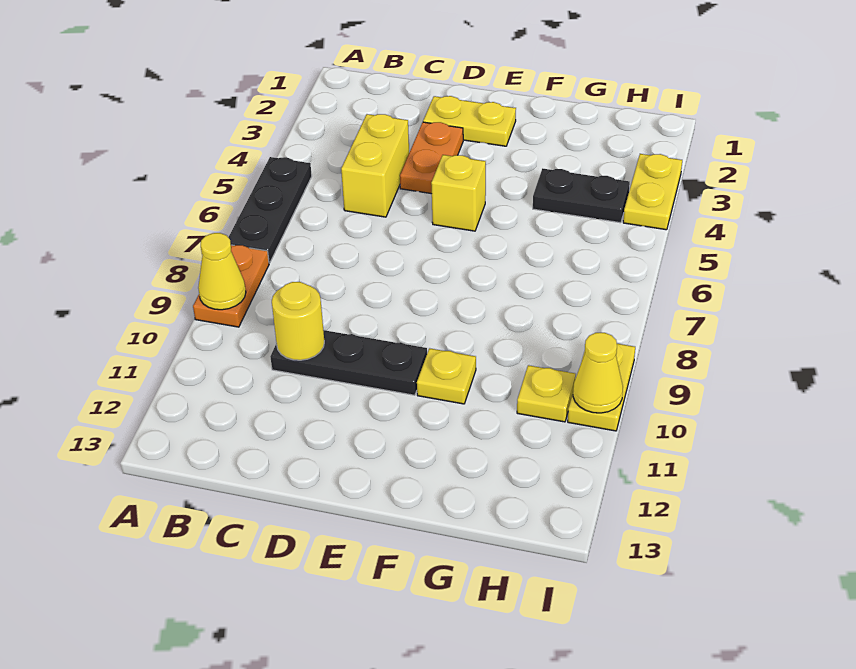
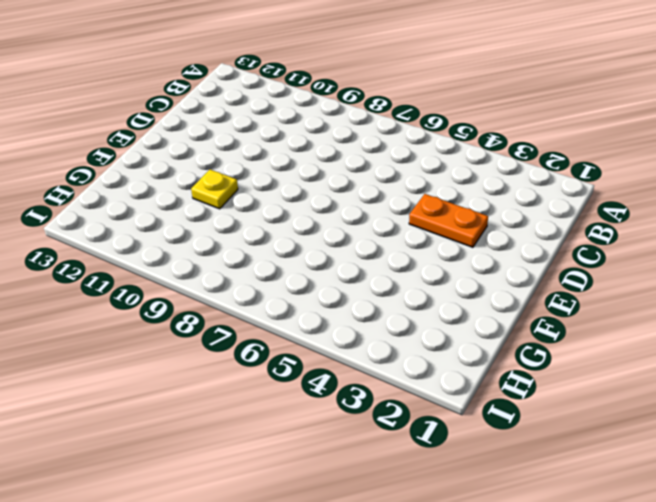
none -> black plate A5:A7 level 1
none -> orange plate A8:A9 level 1
none -> yellow brick C4:C5 level 1

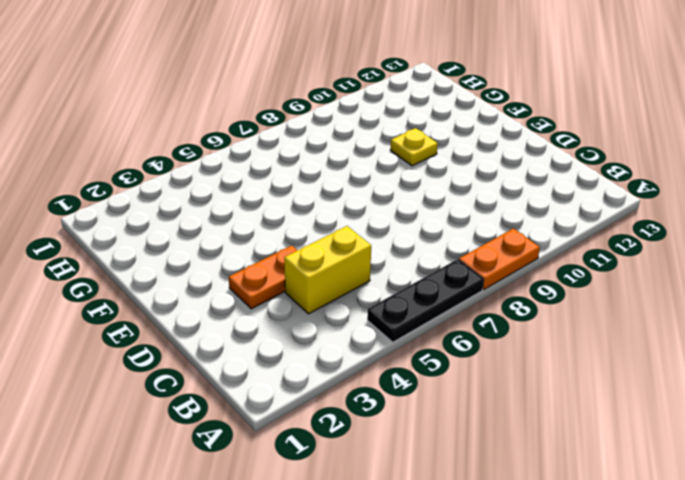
none -> black plate C10:E10 level 1
none -> yellow plate D2:E2 level 1
none -> yellow brick E5 level 1

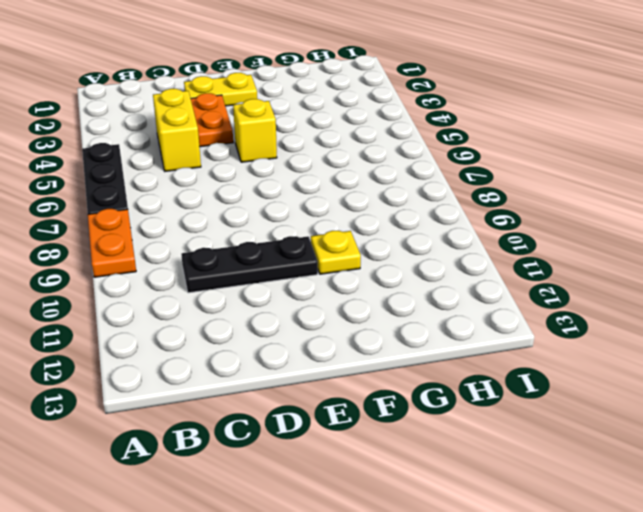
none -> black plate G4:H4 level 1
none -> yellow plate H10 level 1
none -> yellow plate I3:I4 level 1

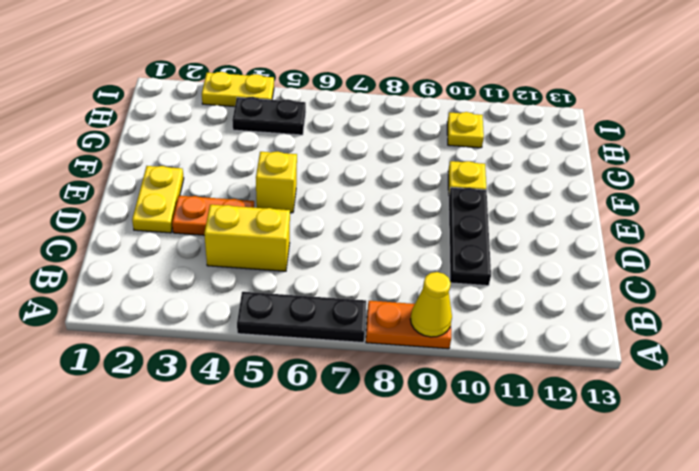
black plate H4:H5 level 1 -> black plate G4:H4 level 1
none -> yellow plate I9:I10 level 1
none -> yellow round brick C10 level 2
none -> yellow cone I10 level 2

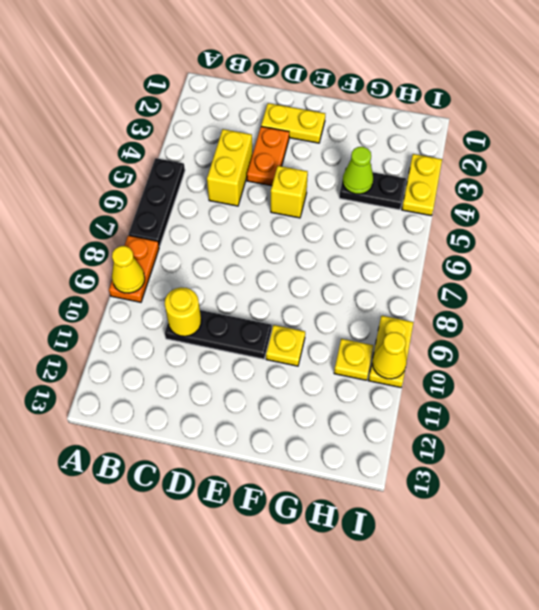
lime cone G4 level 2 -> none

